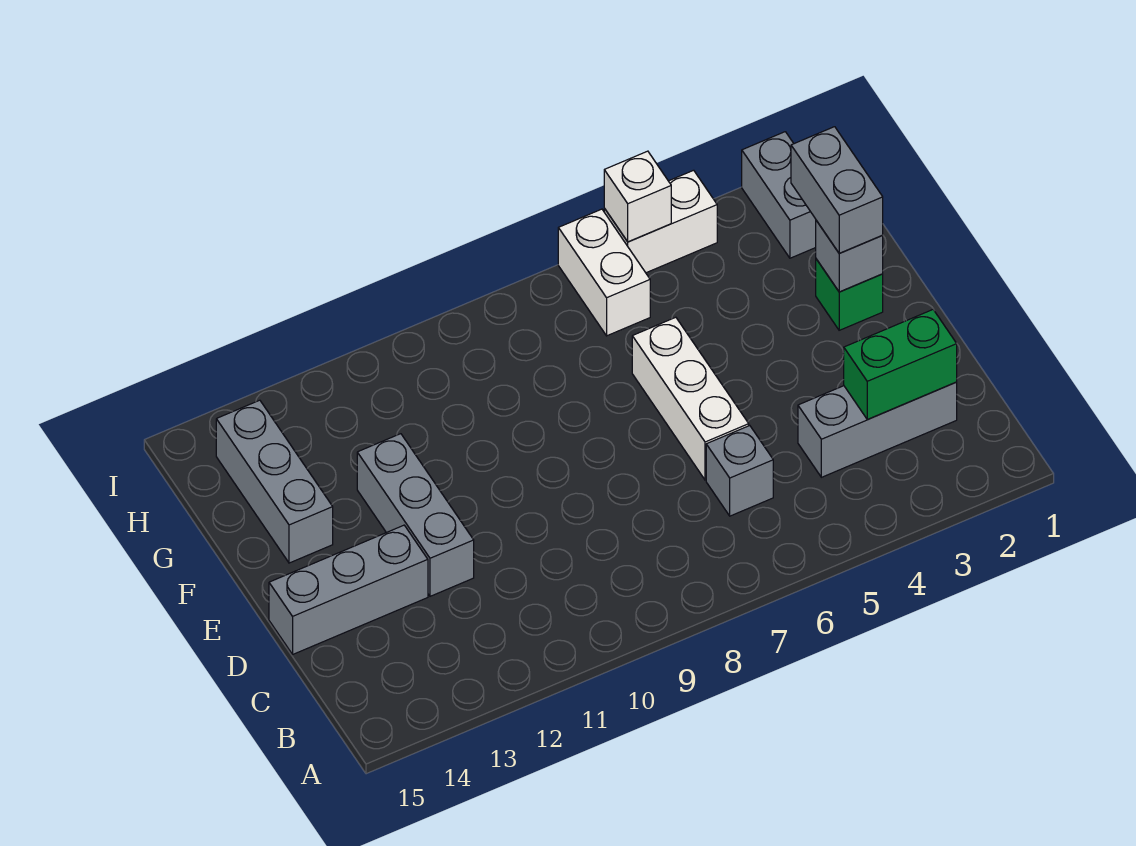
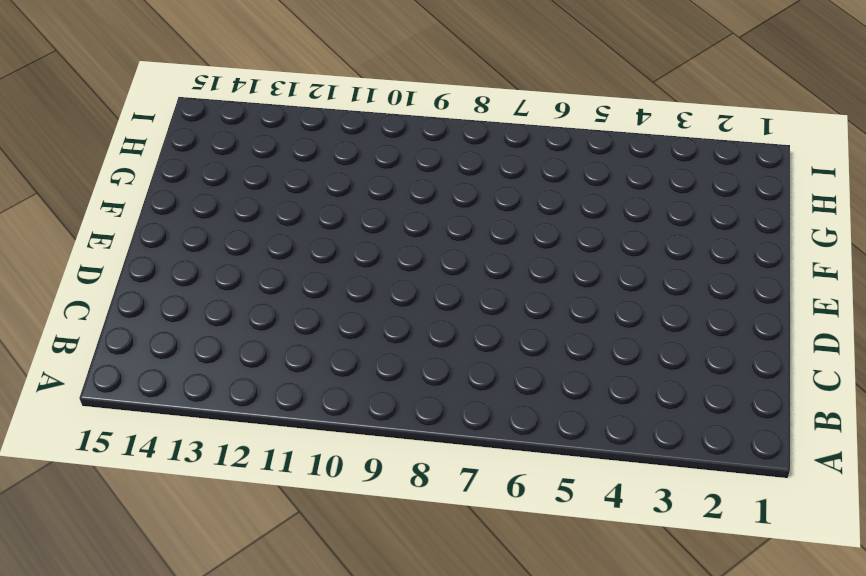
none -> grey brick C2:C4 level 1
none -> grey brick C6 level 1
none -> white brick D6:F6 level 1

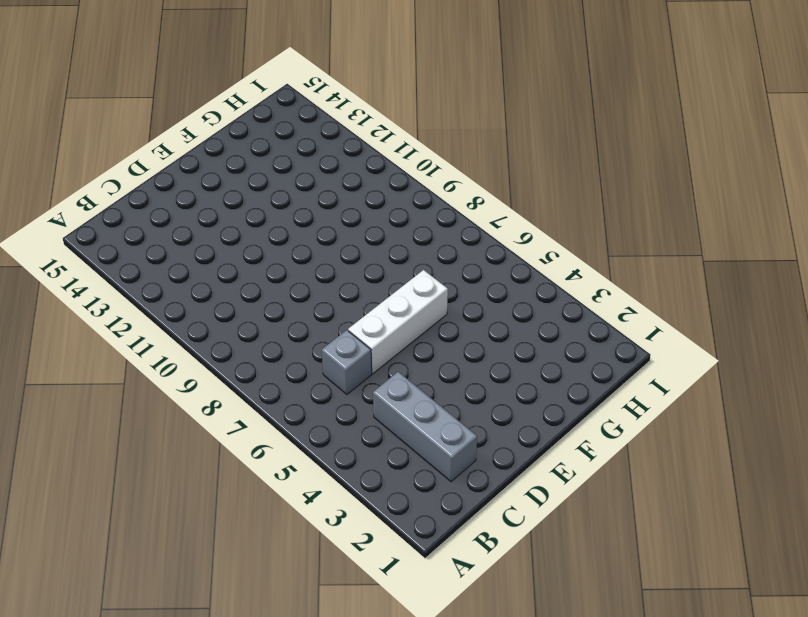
none -> grey brick D12:F12 level 1
none -> grey brick D13:D15 level 1
none -> green brick F2 level 1

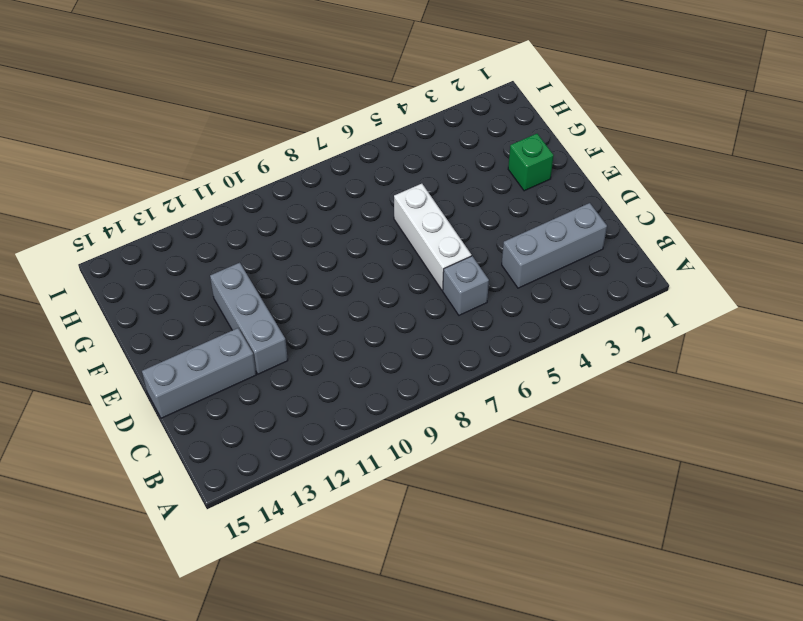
none -> grey brick F14:H14 level 1
none -> grey brick H2:I2 level 1
none -> white brick H6:I6 level 1

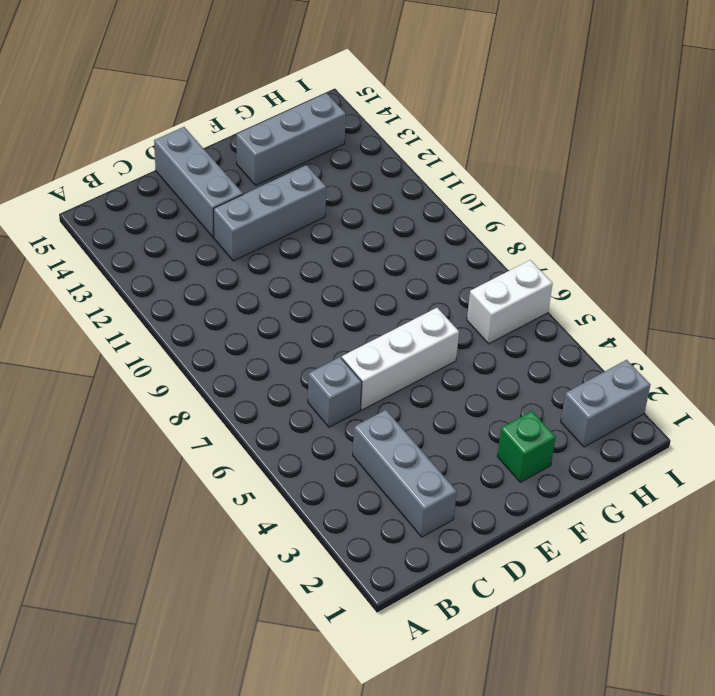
none -> white brick I4:I5 level 1
none -> green brick C2:C3 level 2
none -> grey brick F2 level 2

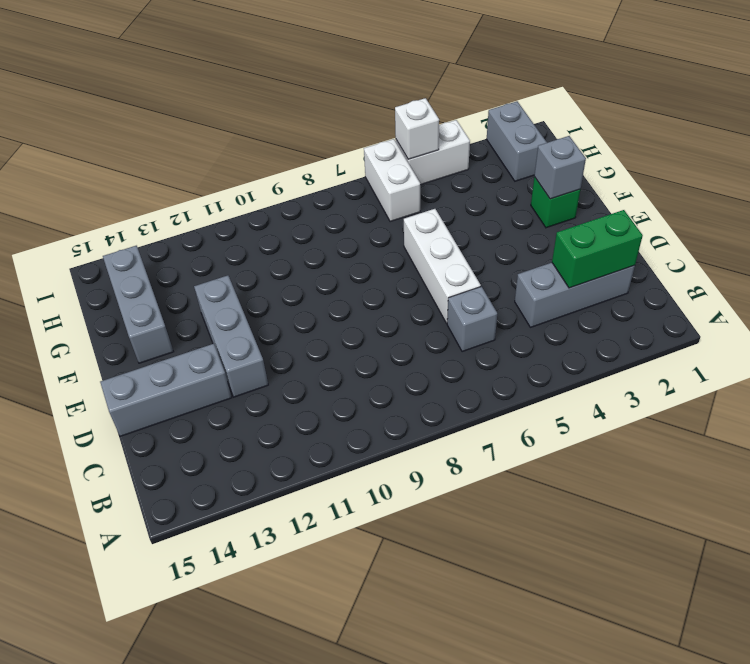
none -> grey brick F2:G2 level 3

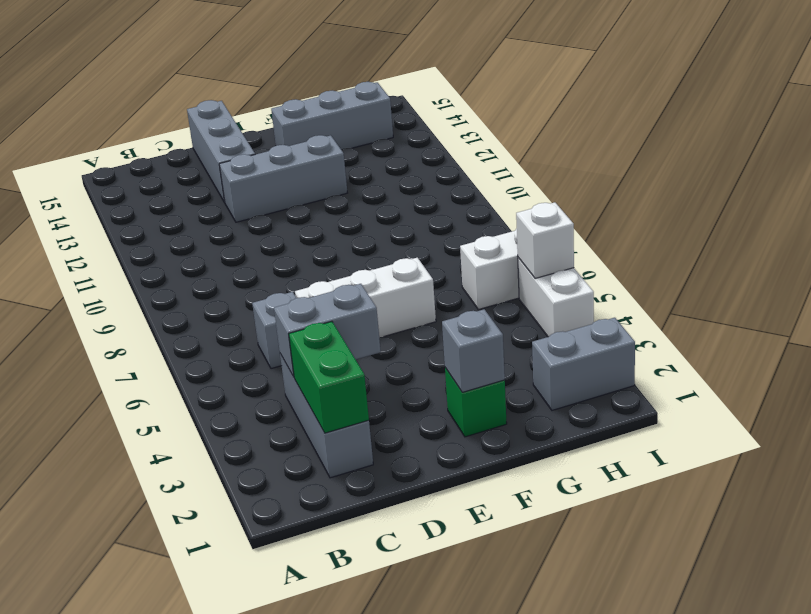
grey brick C4:D4 level 2 -> grey brick F2:G2 level 3

